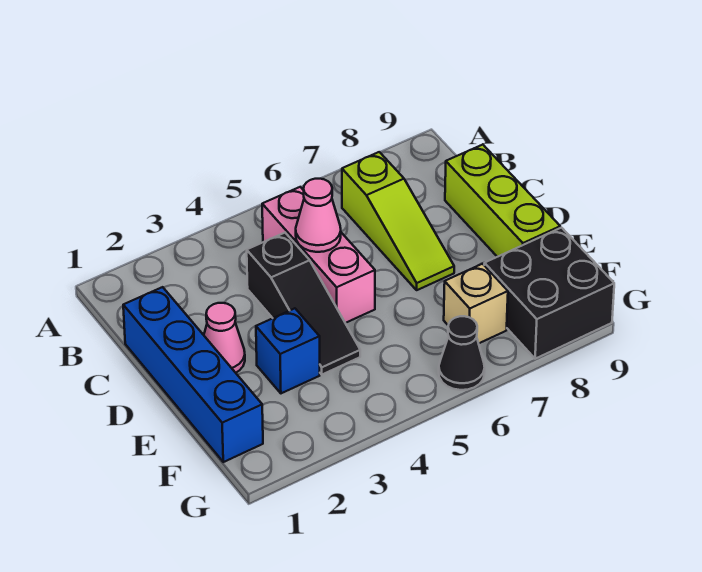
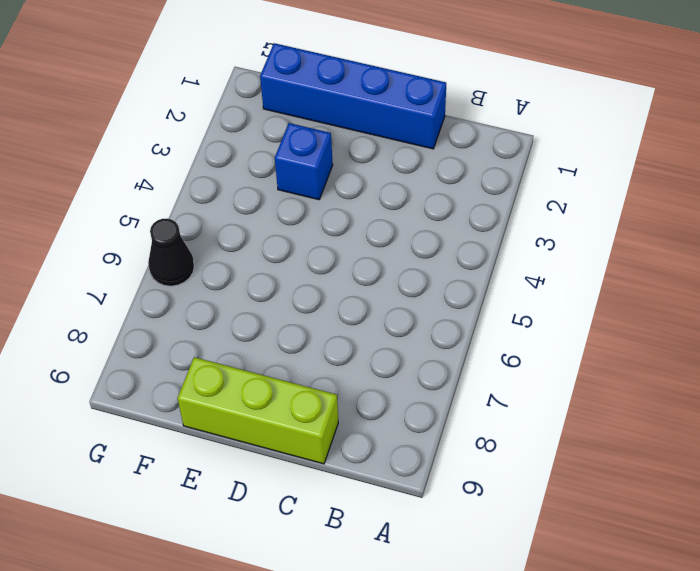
none -> pink brick B5:D5 level 1
none -> lime slope B7:D7 level 1 top B

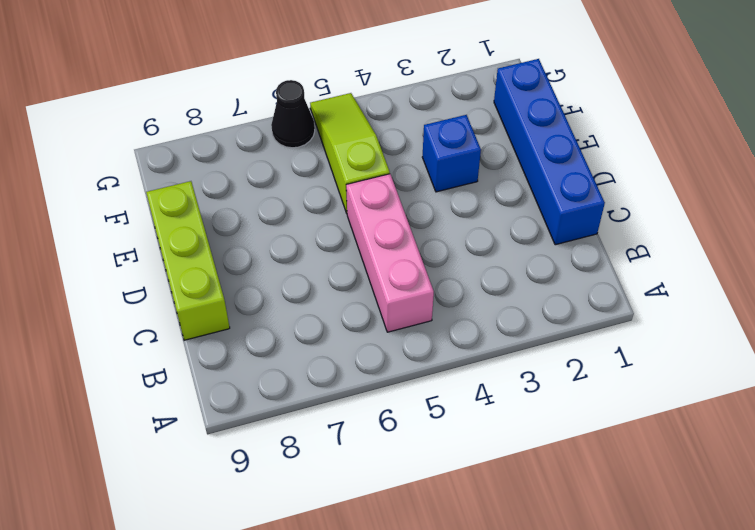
lime slope E5:G5 level 1 top E -> lime slope B7:D7 level 1 top B
none -> black slope C4:E4 level 1 top C
none -> pink cone D2 level 1

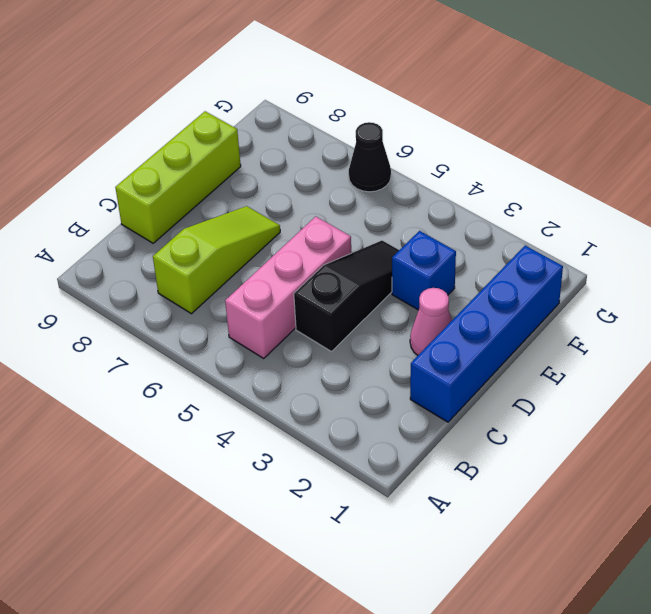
none -> tan brick F7 level 1
none -> black brick F8:G9 level 1

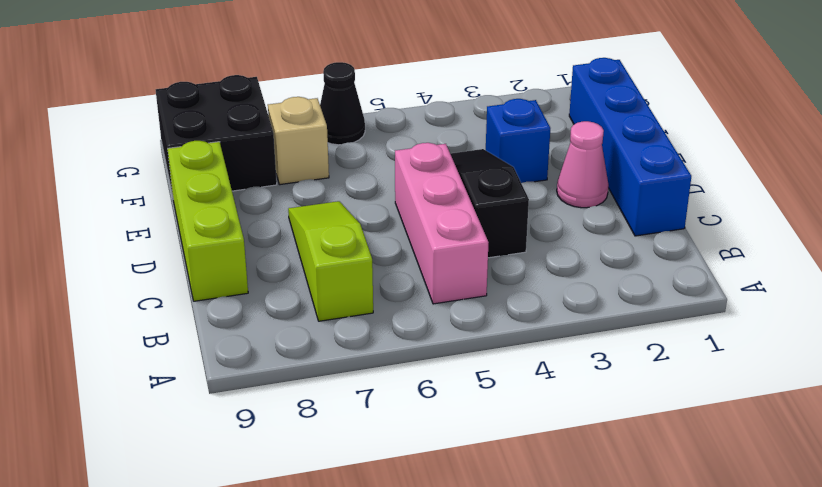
none -> pink cone C5 level 2

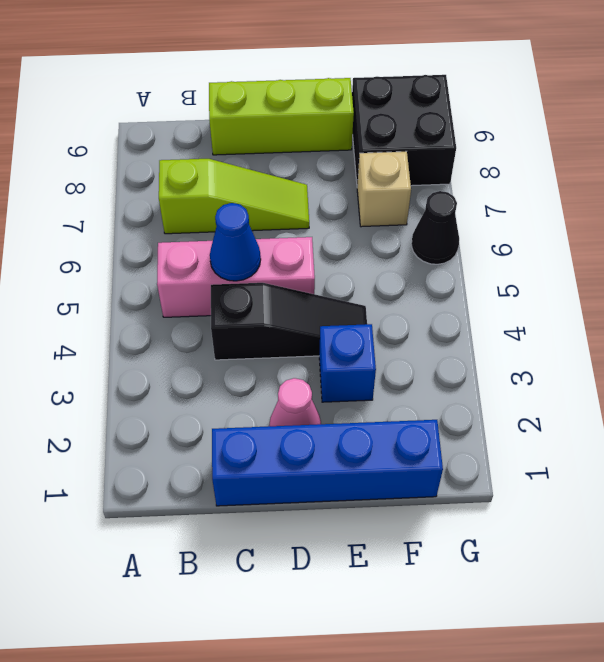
blue cone C5 level 2 -> pink cone C5 level 2

